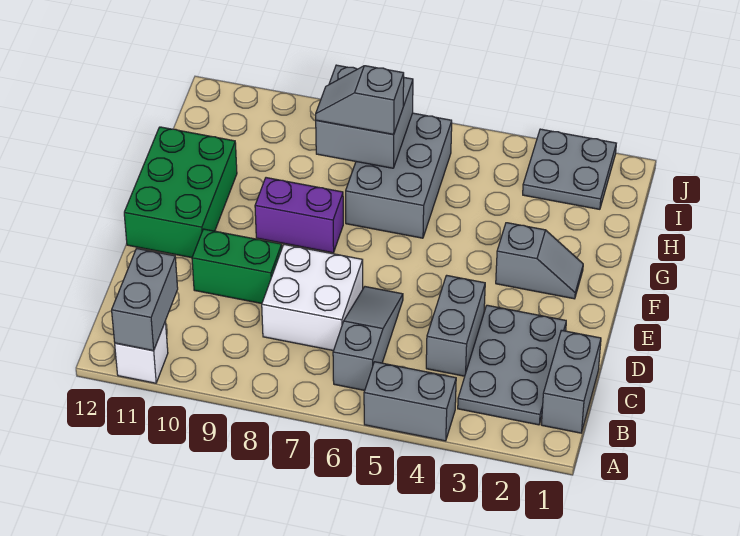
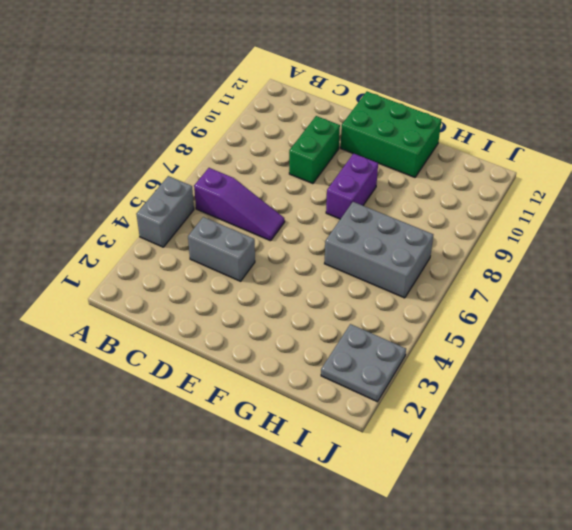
purple slope B6:D6 level 1 top B -> grey slope B6:D6 level 1 top B
none -> white brick A11 level 1
none -> grey brick B1:C1 level 1
none -> grey plate B2:D3 level 1

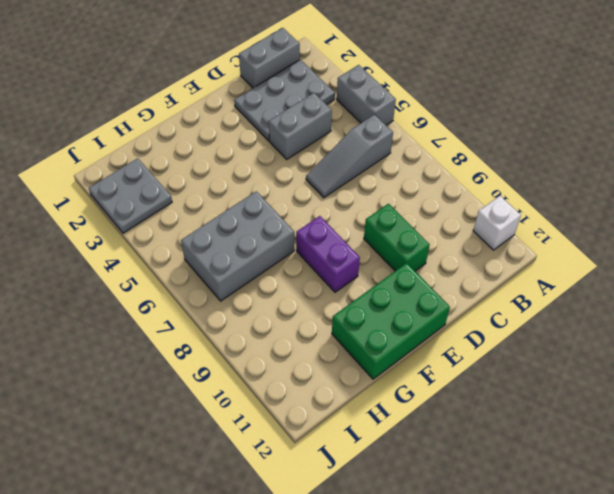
none -> white brick C7:D8 level 1
none -> grey slope F2:F3 level 1 top 3
none -> grey brick A11:B11 level 2

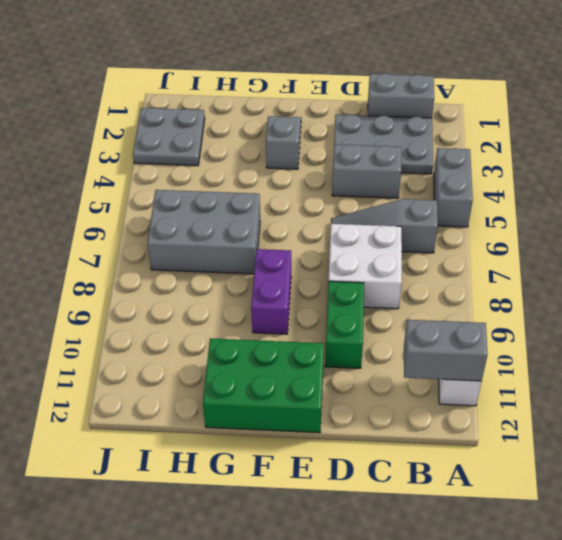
none -> grey brick H7:I8 level 2
none -> grey slope H7:H8 level 3 top 7

